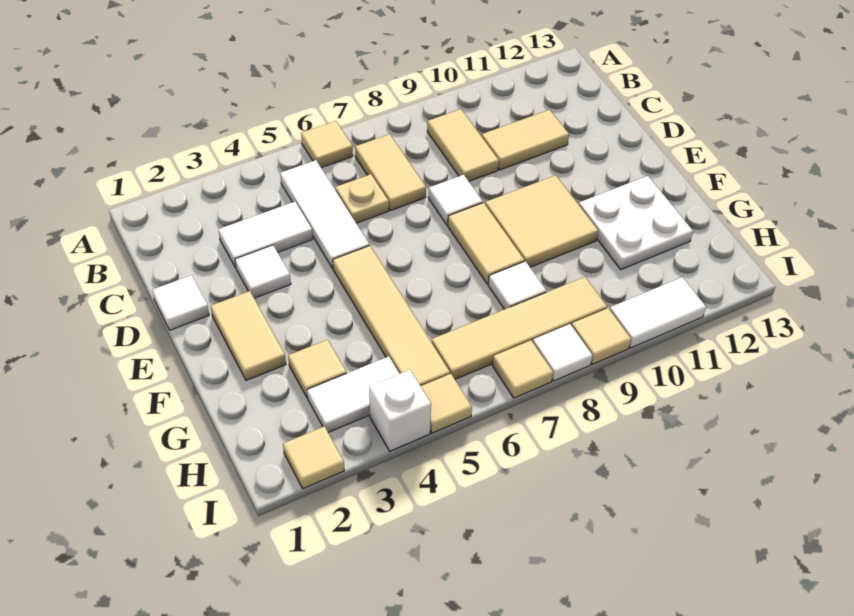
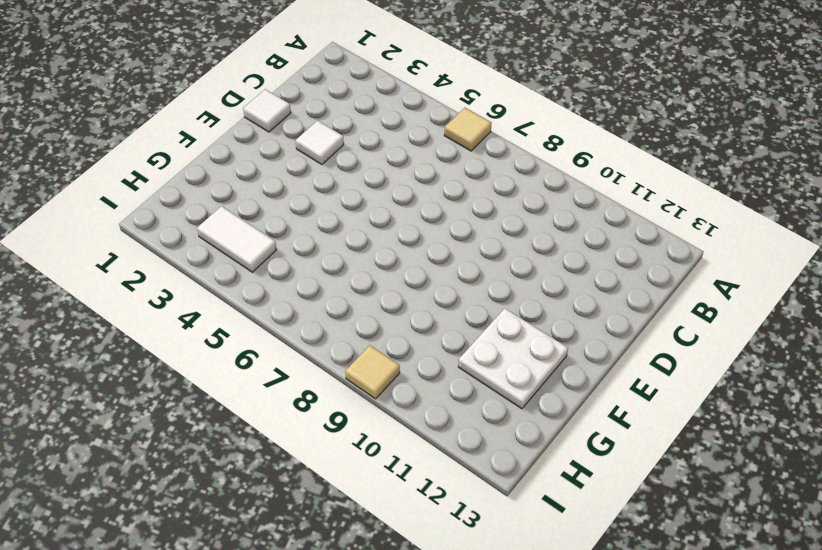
none -> white tile B5:D5 level 1
none -> tan tile B7:C7 level 1
none -> tan tile B9:C9 level 1

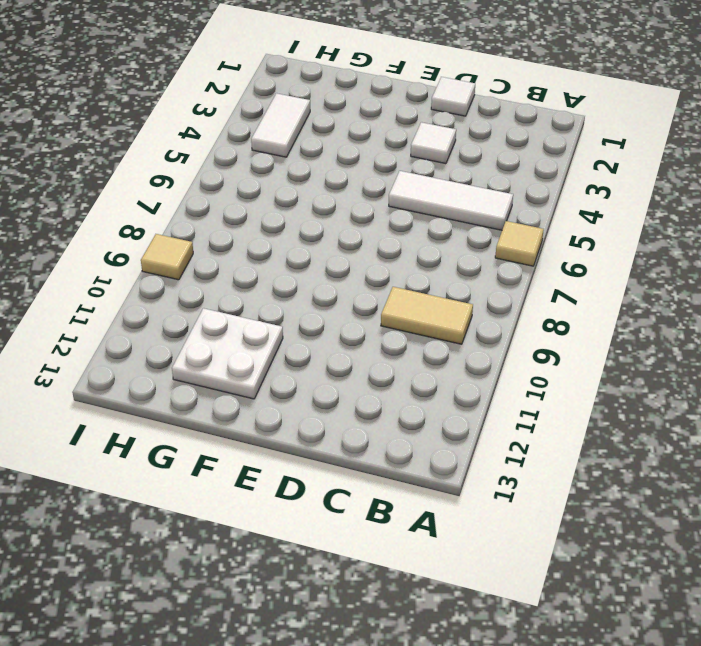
none -> tan tile B7:C7 level 1
none -> white tile C3:C4 level 1
none -> tan plate C6 level 1

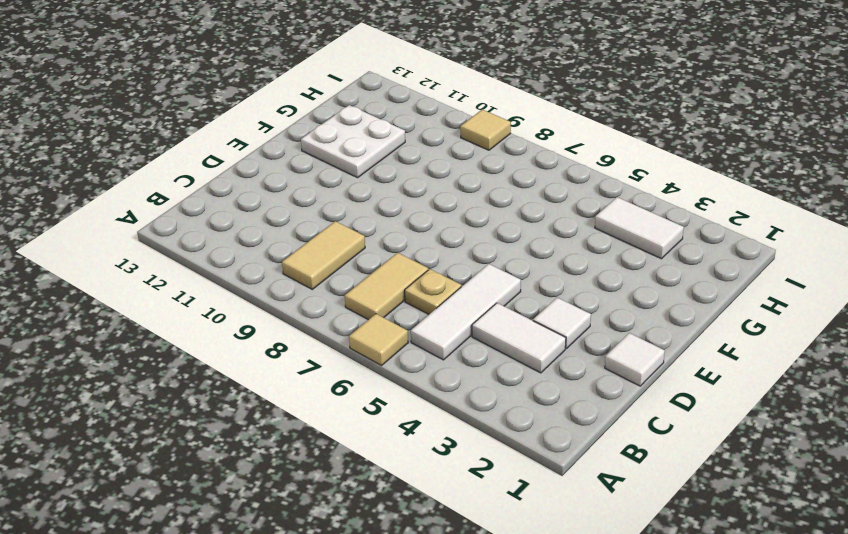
none -> tan tile C10:C11 level 1
none -> white tile D8 level 1
none -> tan tile E2:F2 level 1

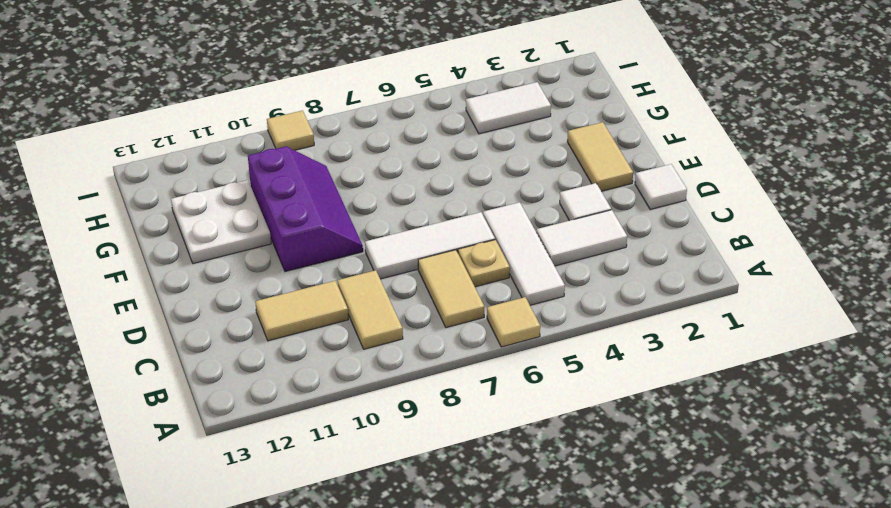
white tile D6:D8 level 1 -> white tile D8 level 1
purple slope E9:G10 level 1 top 10 -> tan tile E9:F10 level 1
none -> tan tile E5:H5 level 1
none -> tan tile E8:F8 level 1
none -> tan tile G3 level 1

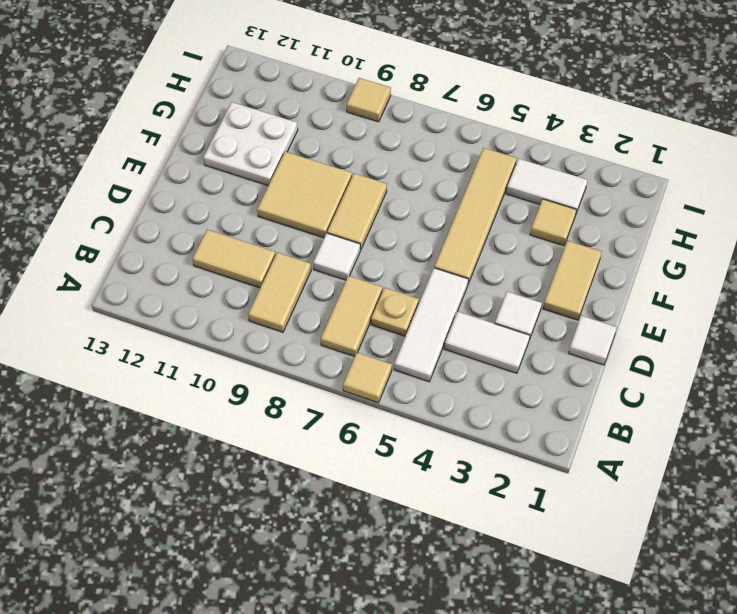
none -> white tile G8 level 1
none -> tan tile H6:H9 level 1
none -> tan tile I2 level 1

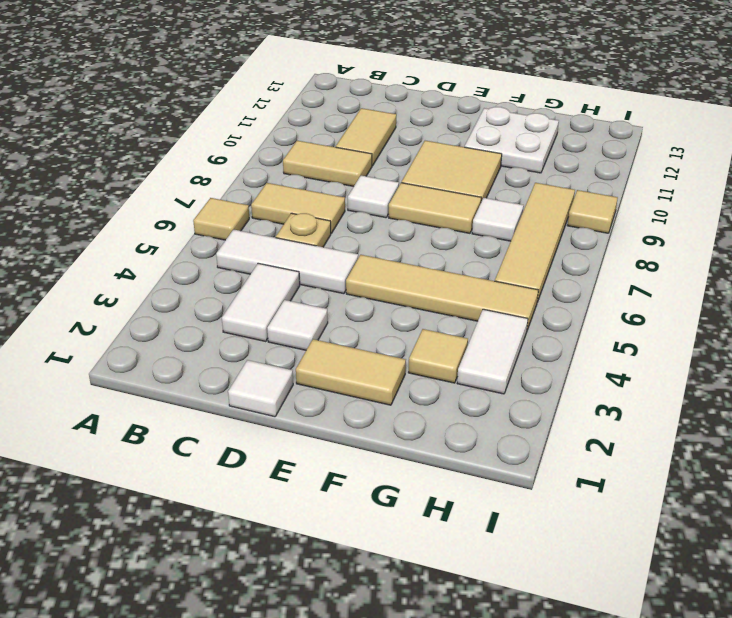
none -> tan tile I2 level 1
none -> white brick I4 level 1
none -> tan tile I5 level 1

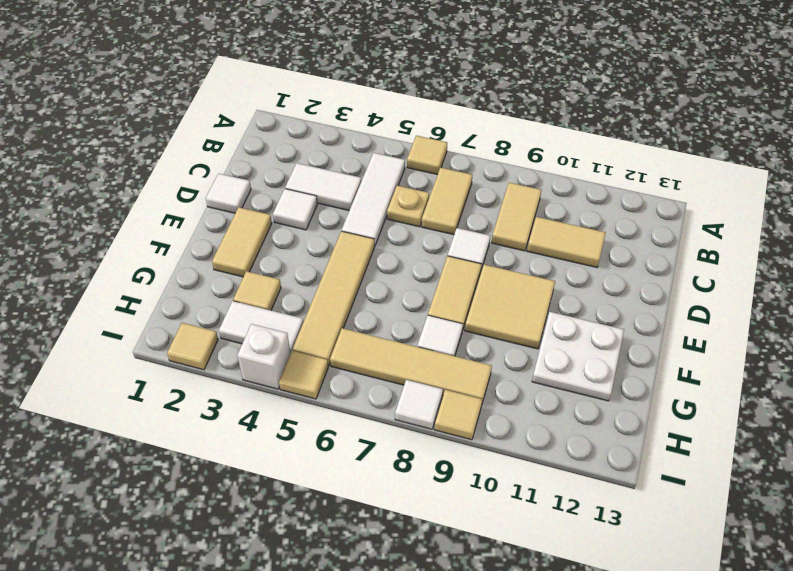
none -> tan tile I7 level 1
none -> white tile I10:I11 level 1

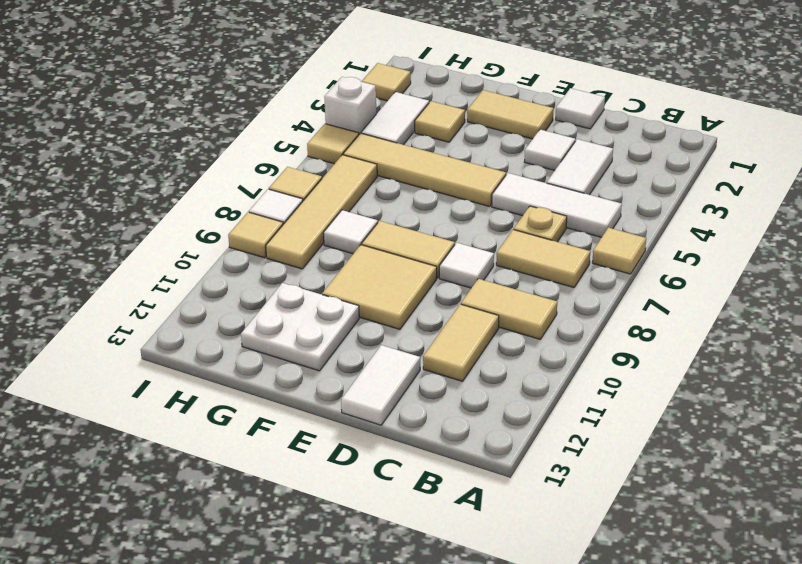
white tile D12:D13 level 1 -> white tile I10:I11 level 1

